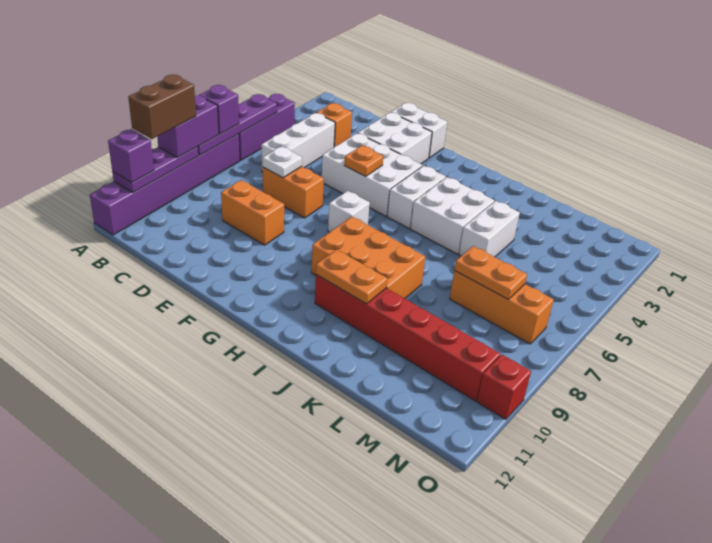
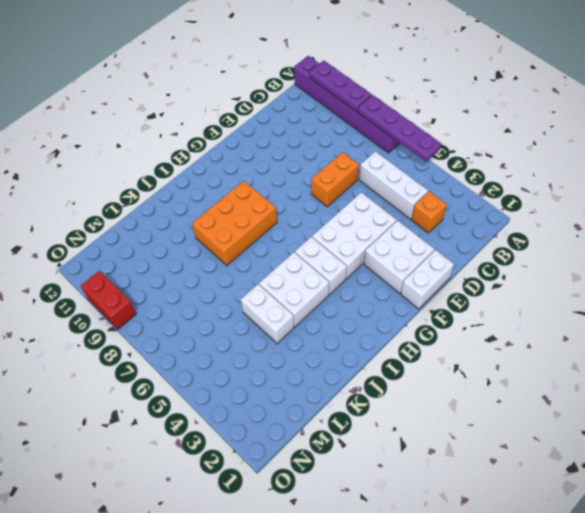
red brick O9:O10 level 1 -> red brick O10 level 1
none -> purple brick A4:A6 level 1
none -> orange brick D9:E9 level 1
none -> white brick G7 level 1

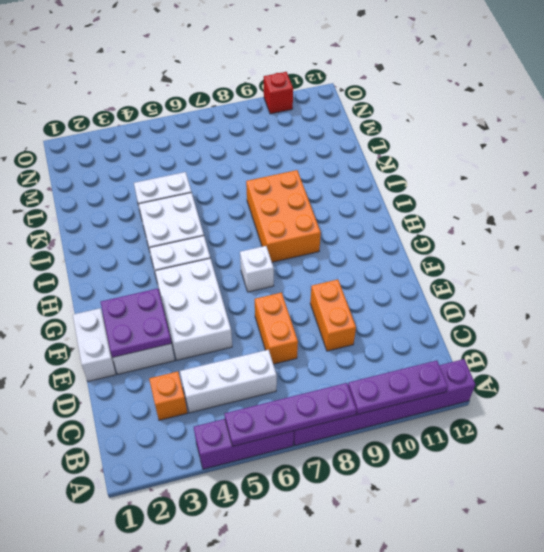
purple plate E2:F3 level 2 -> none
none -> red brick I10:N10 level 1
none -> orange brick L7:N7 level 1
none -> white plate D7 level 2

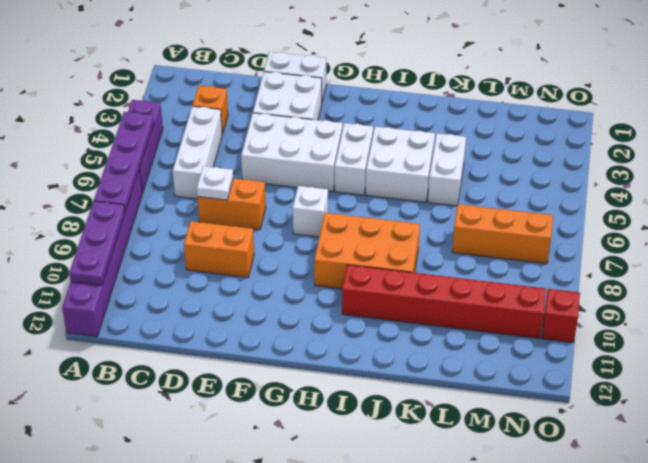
none -> orange plate F5 level 2
none -> orange plate I10:J10 level 2
none -> orange plate L7:M7 level 2

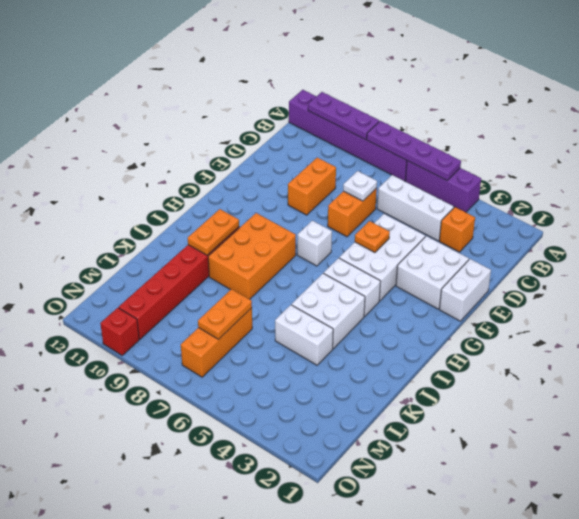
none -> purple brick A7 level 3
none -> purple brick A8:A9 level 3
none -> purple brick A11 level 3

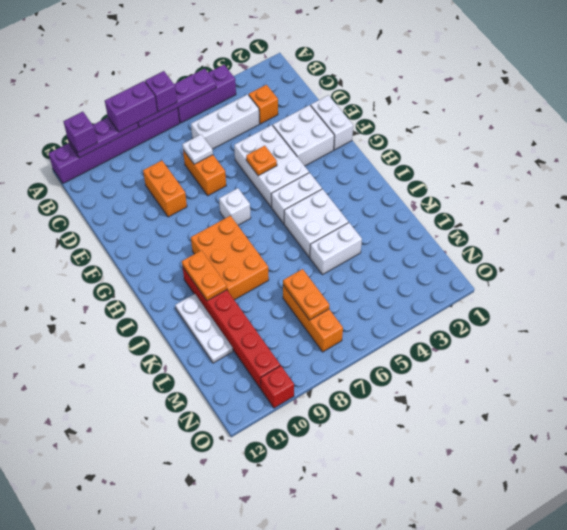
white plate J11:L11 level 1 -> none
none -> brown brick A9:A10 level 4

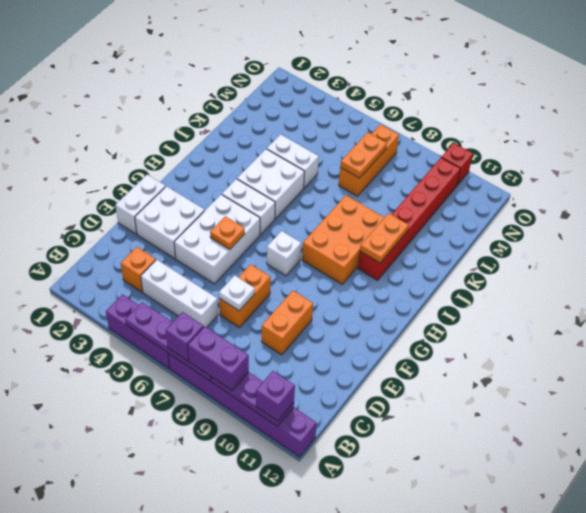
none -> brown brick A9:A10 level 4

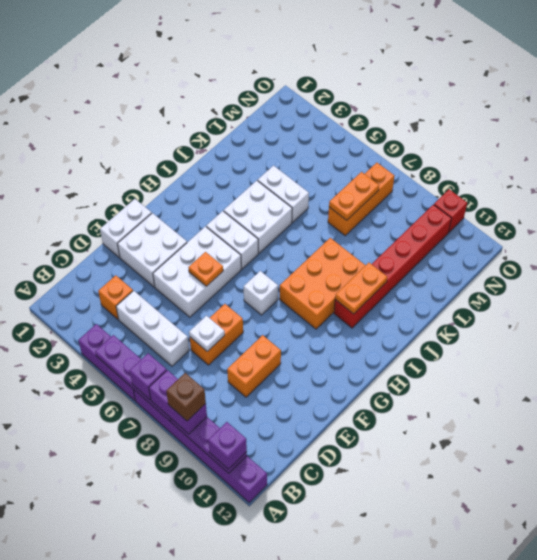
brown brick A9 level 4 -> brown brick A9:A10 level 4

